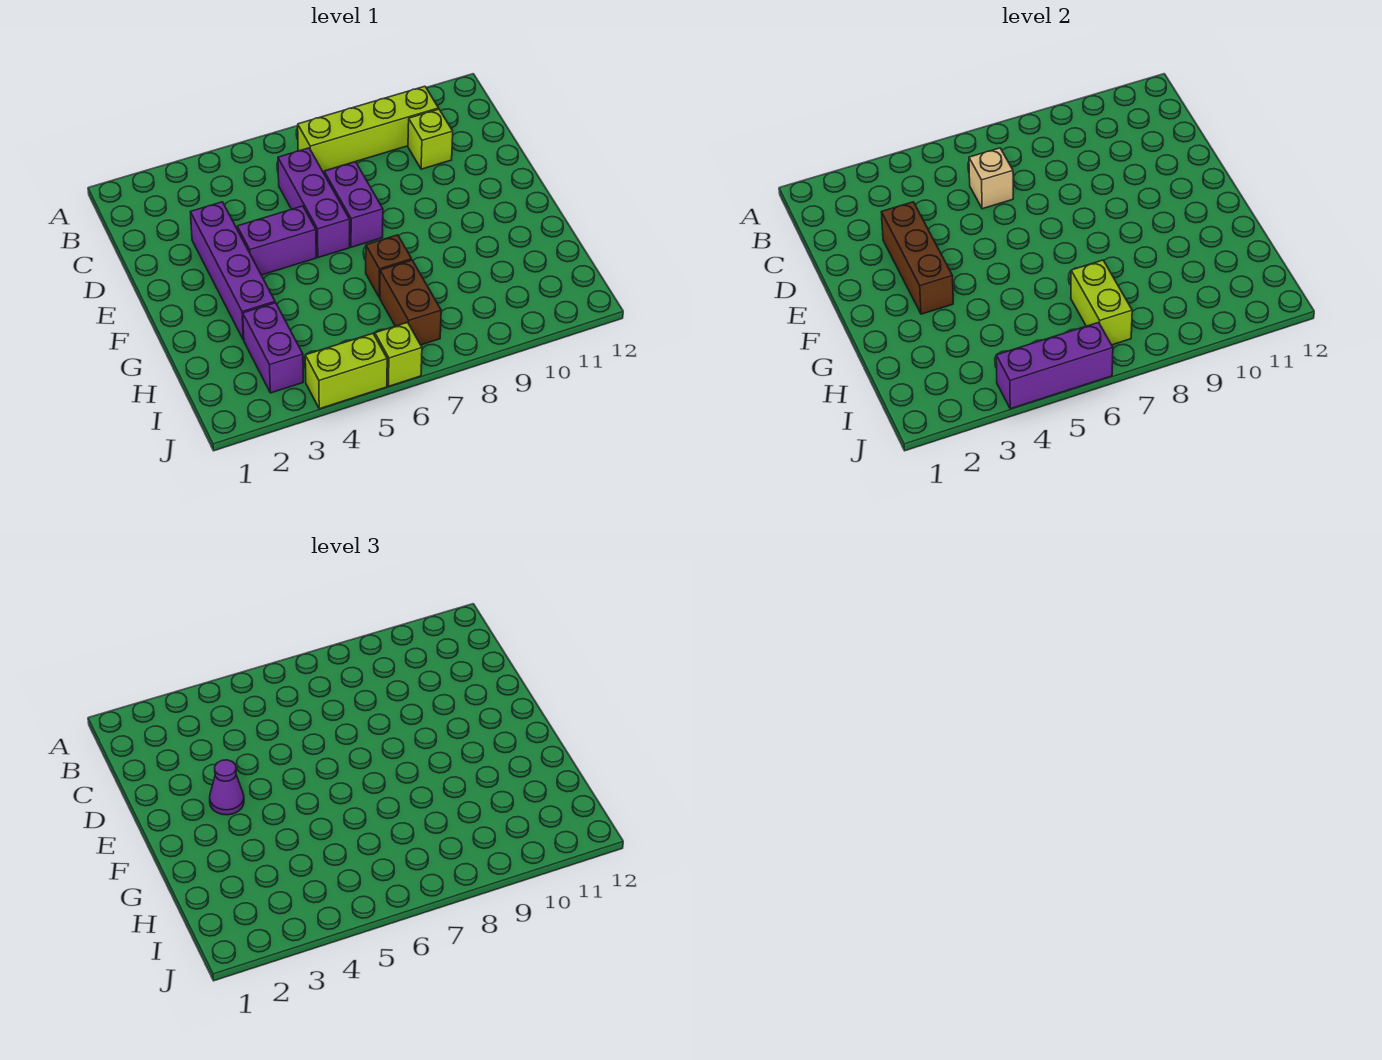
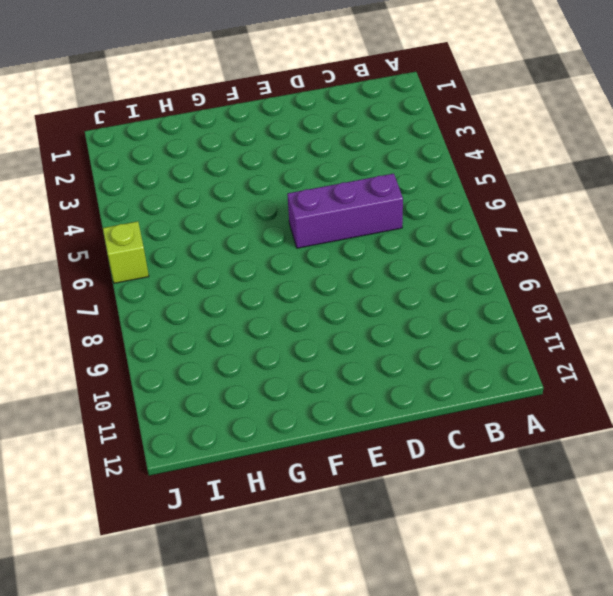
none -> lime brick B7:B10 level 1
none -> lime brick C10 level 1
none -> purple brick D3:G3 level 1

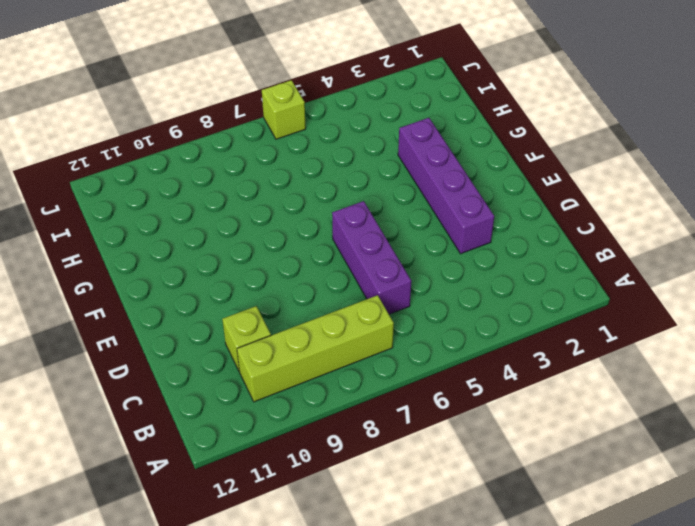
none -> purple brick D7:E7 level 1
none -> purple brick E4:E5 level 1
none -> brown brick G7 level 1

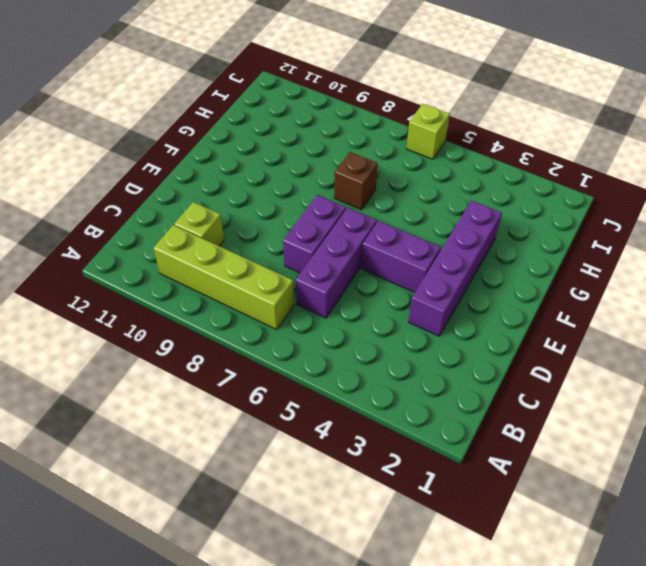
none -> purple brick H3:I3 level 1
none -> brown brick H7:I7 level 1
none -> lime brick J4:J5 level 1

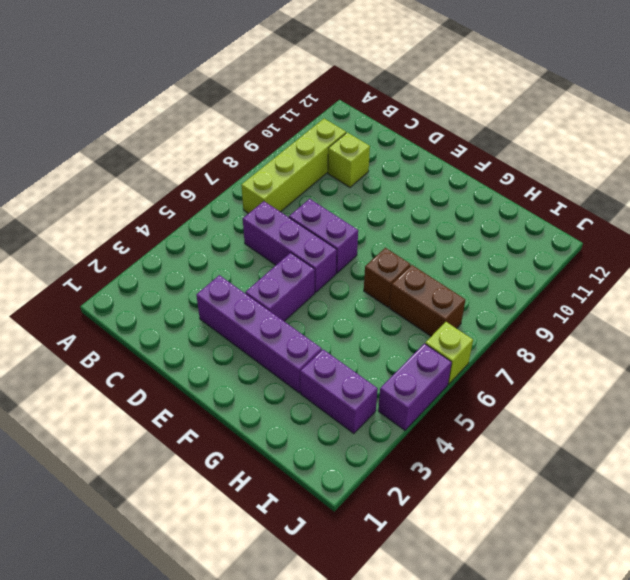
purple brick J4:J5 level 1 -> lime brick J4:J5 level 1
none -> tan brick C6 level 2
none -> brown brick D3:F3 level 2
none -> lime brick H7:I7 level 2

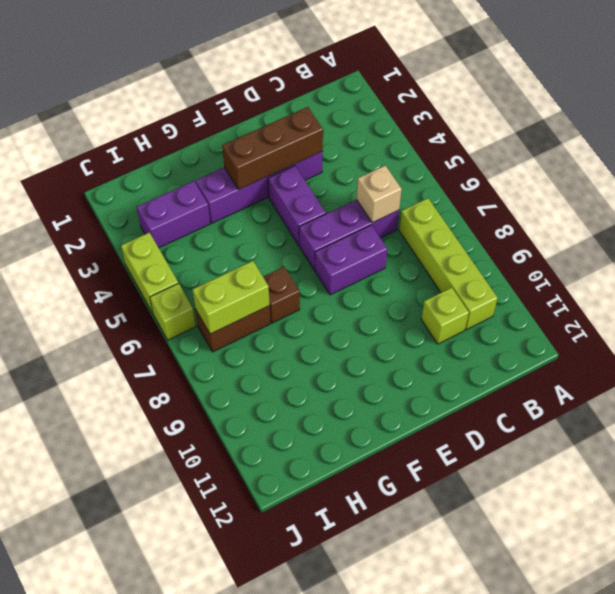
none -> purple brick J4:J6 level 2
none -> purple cone E3 level 3

